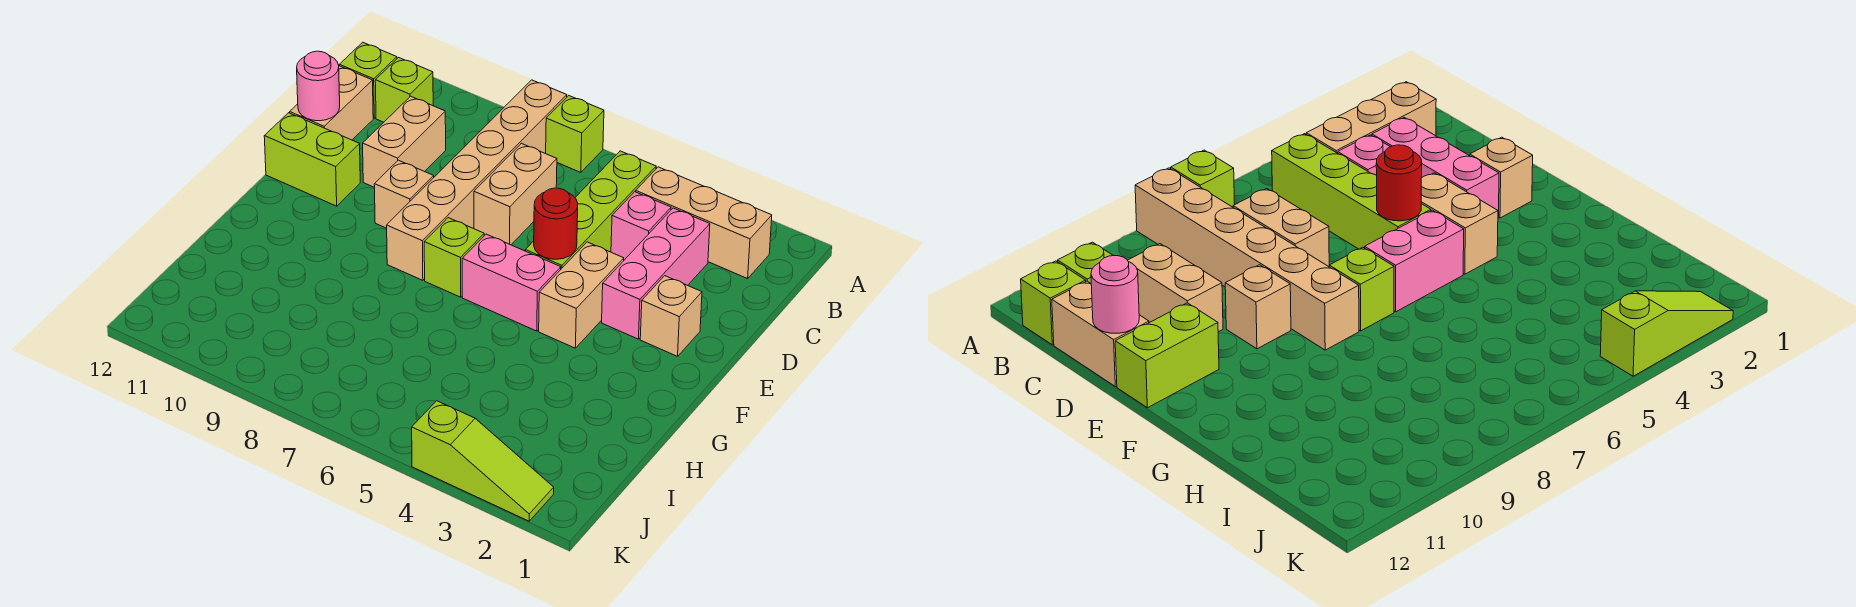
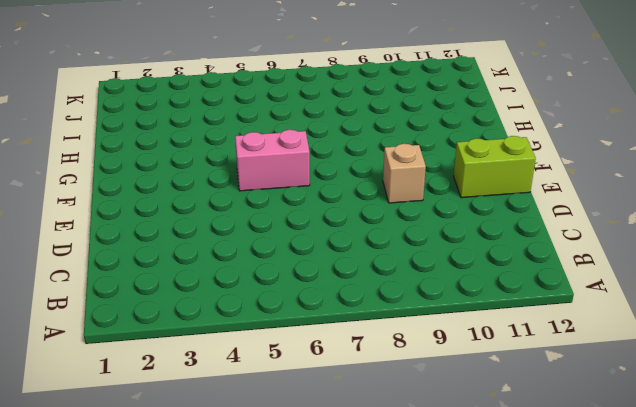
none -> lime brick A7 level 1
none -> tan brick A8:F8 level 1
none -> tan brick B2:B4 level 1

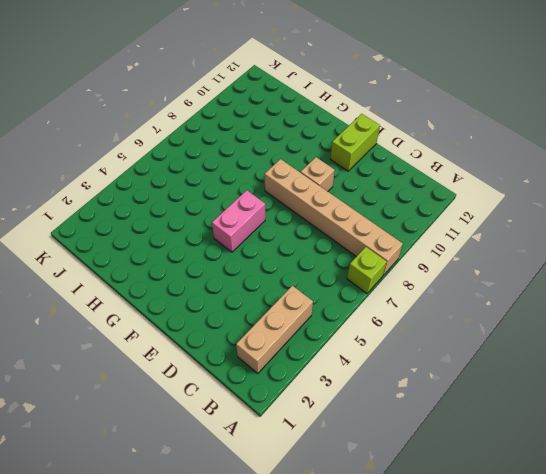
none -> lime brick B5:E5 level 1
none -> lime brick B11 level 1
none -> lime brick B12 level 1

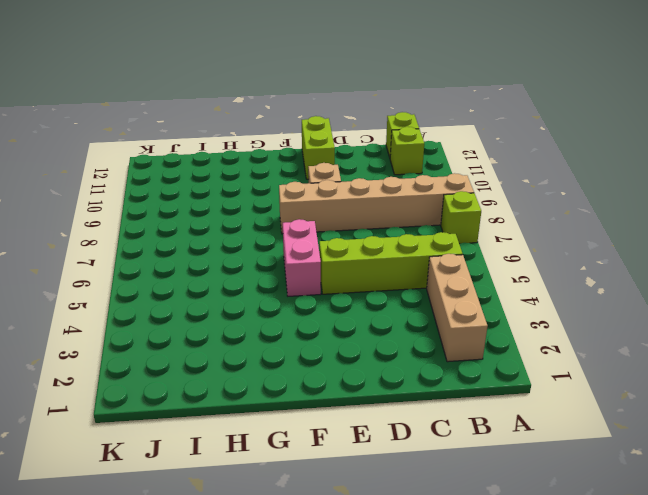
none -> pink brick C3:E3 level 1
none -> pink brick C4 level 1
none -> tan brick C7:D7 level 1

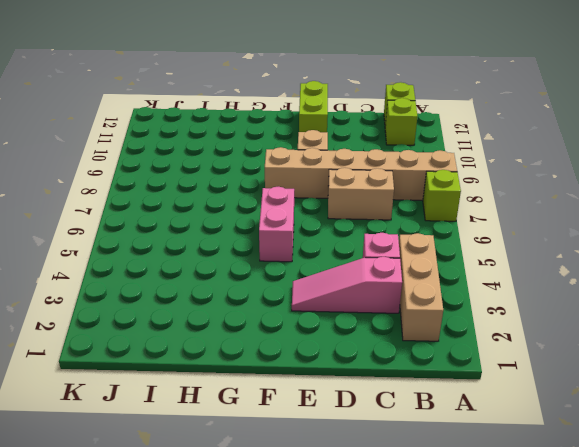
pink slope C3:E3 level 1 top C -> pink brick C3:E3 level 1
none -> lime brick B5:E5 level 1
none -> tan brick C10:D10 level 1
none -> tan brick C12:D12 level 1

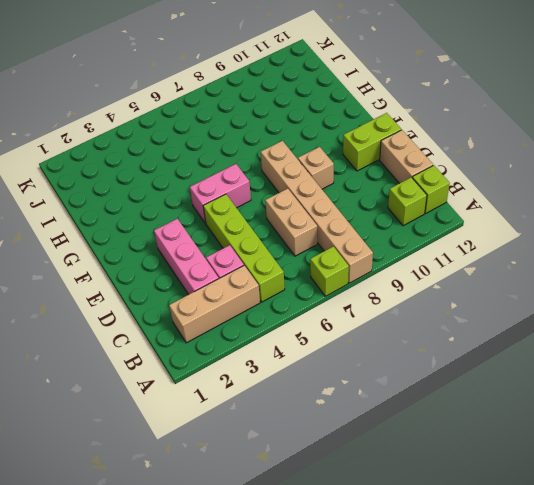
none -> tan brick C10:D10 level 1
none -> tan brick E2 level 1
none -> tan brick E4:F4 level 1

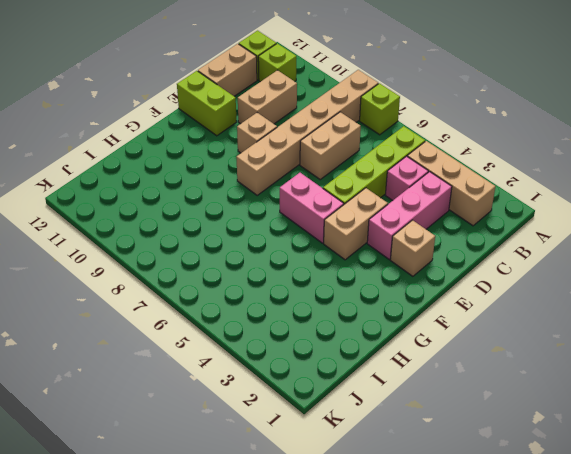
none -> lime brick F7 level 1
none -> lime slope K2:K4 level 1 top 4
none -> pink round brick D12 level 2

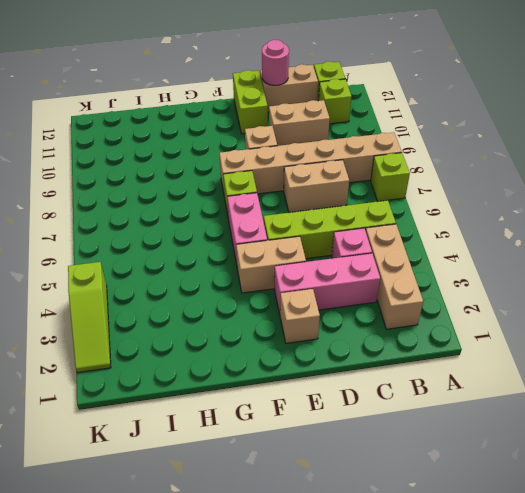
none -> red round brick E5 level 2

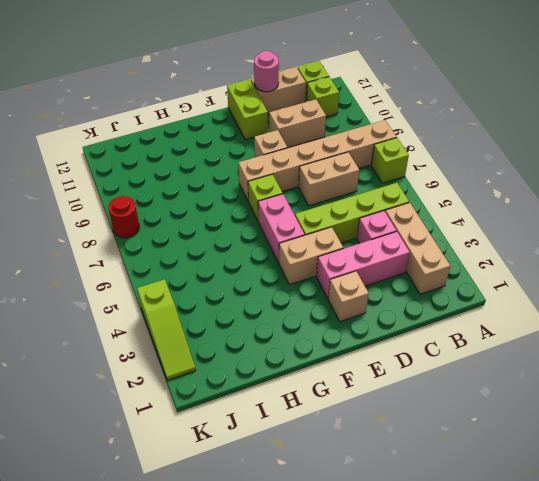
red round brick K8 level 1 -> red round brick E5 level 2

